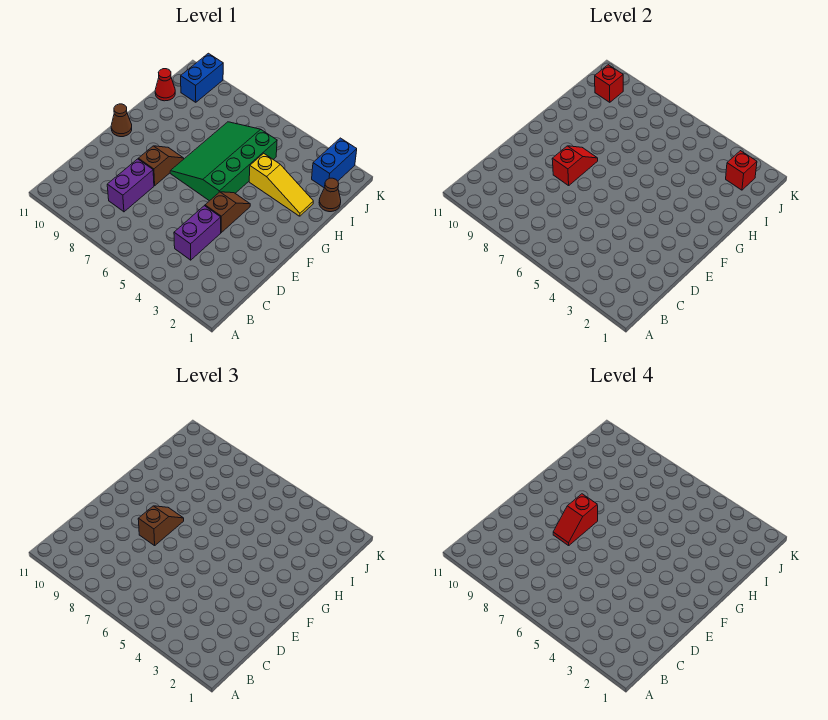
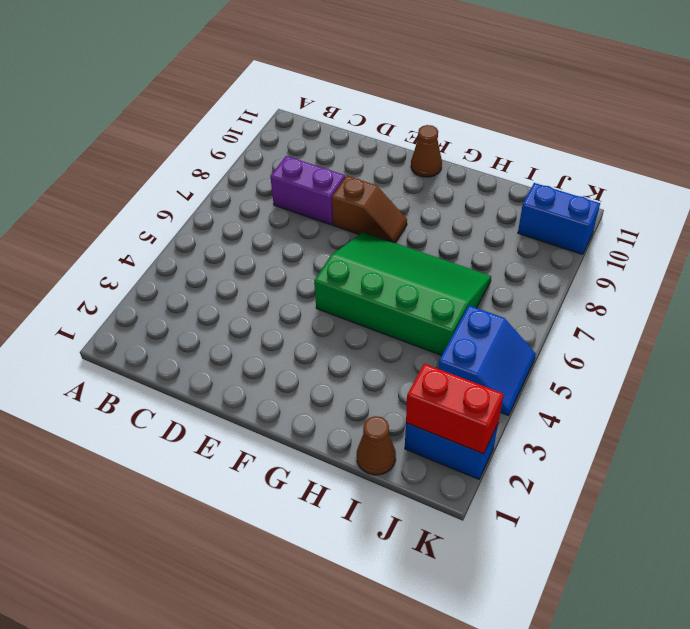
red brick J2:K2 level 2 -> red brick J2 level 2
blue slope J4:K5 level 1 top J -> none
none -> purple brick C4:D4 level 1
none -> brown slope E4:F4 level 1 top E
none -> yellow slope H2:H4 level 1 top 4

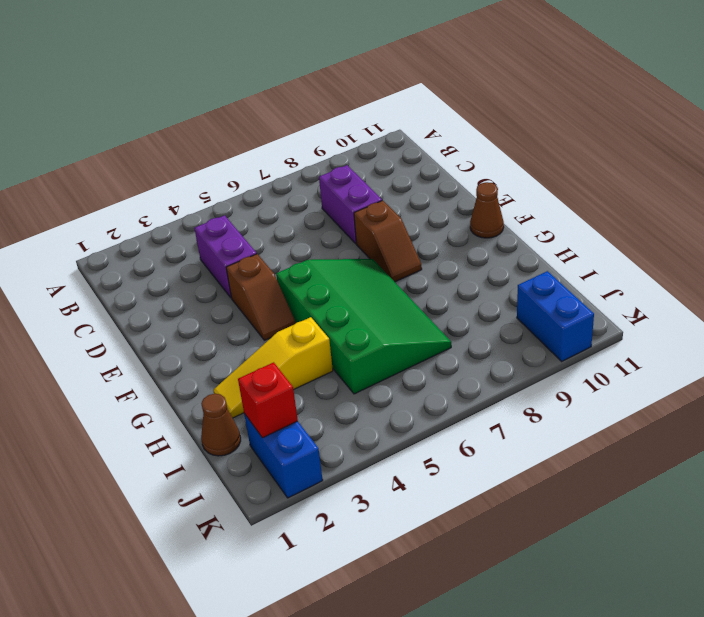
none -> red cone I11 level 1
none -> red slope E8:F8 level 2 top E
none -> red brick J10 level 2

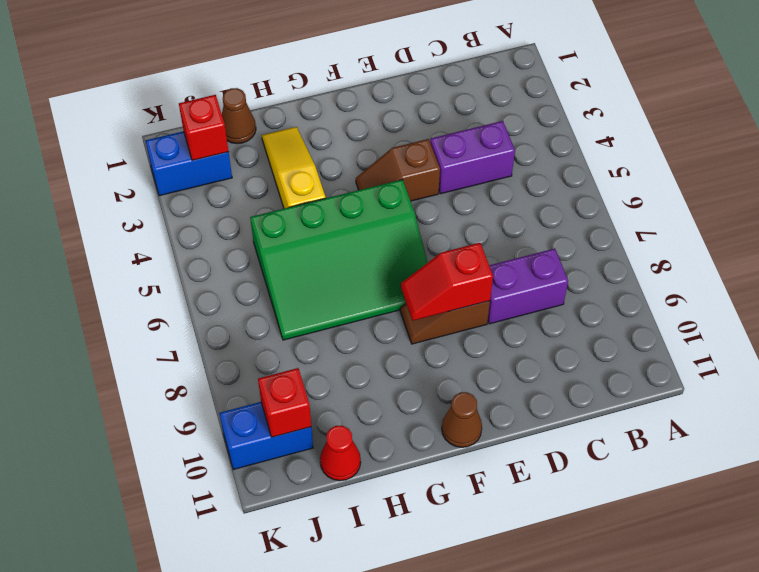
none -> brown slope E8:F8 level 3 top E
none -> red slope E8:F8 level 4 top F

